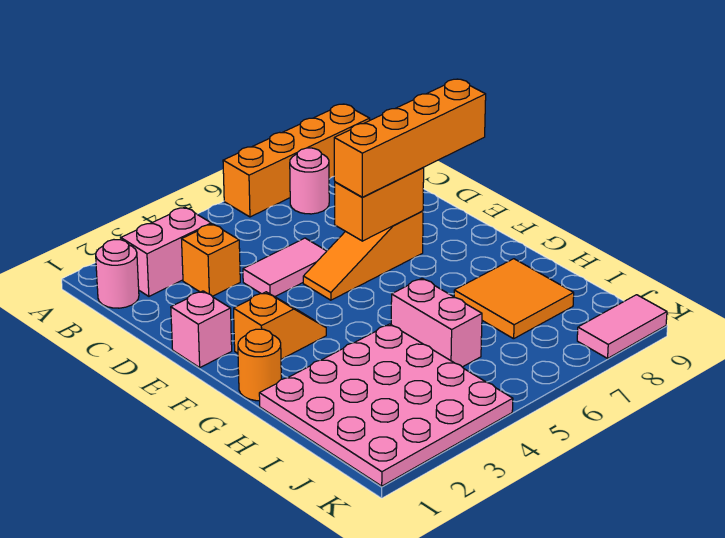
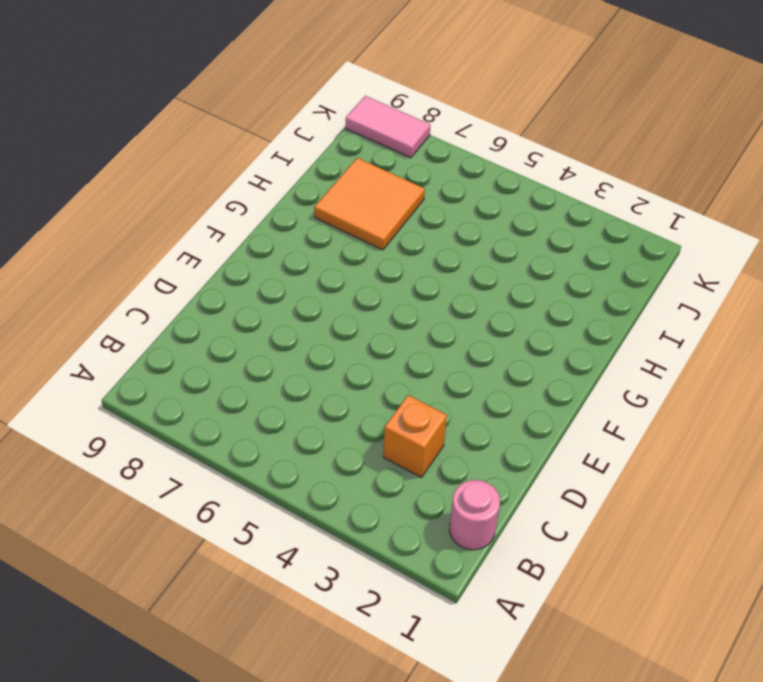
none -> orange brick A6:A9 level 1
none -> pink brick B2:B3 level 1
none -> pink round brick B7 level 1

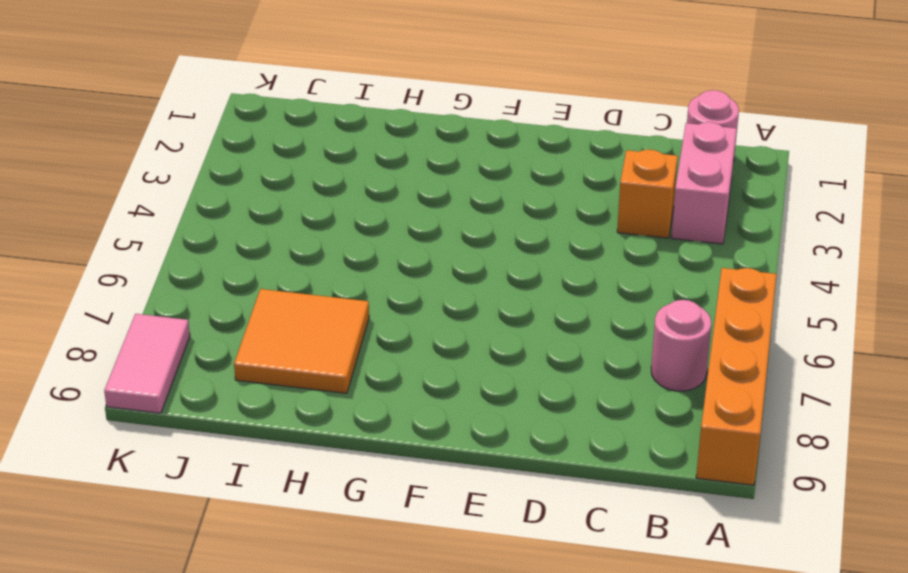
none -> pink tile D4:D5 level 1
none -> pink brick E1 level 1
none -> orange slope E5:E7 level 1 top 7

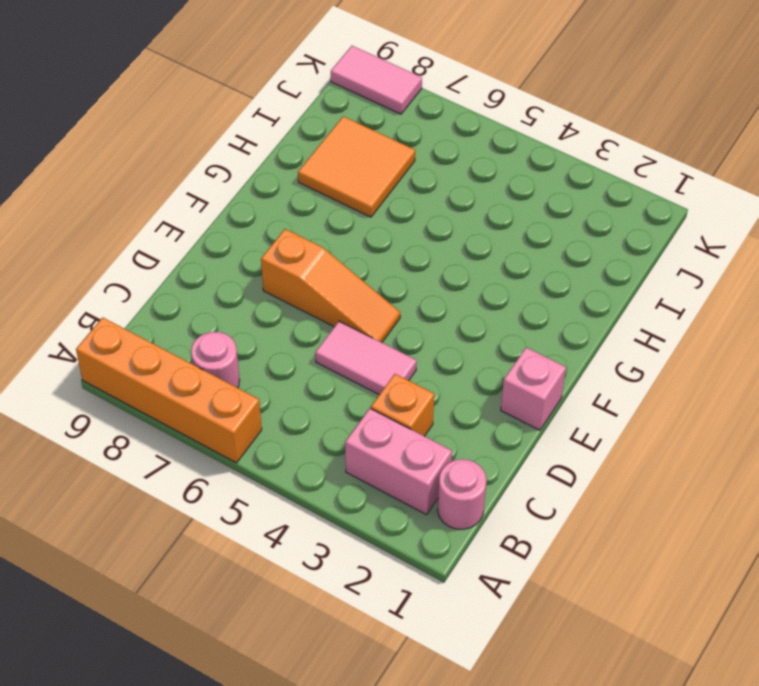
none -> orange slope F2:F3 level 1 top 2
none -> orange round brick G1 level 1
none -> pink plate H1:K4 level 1

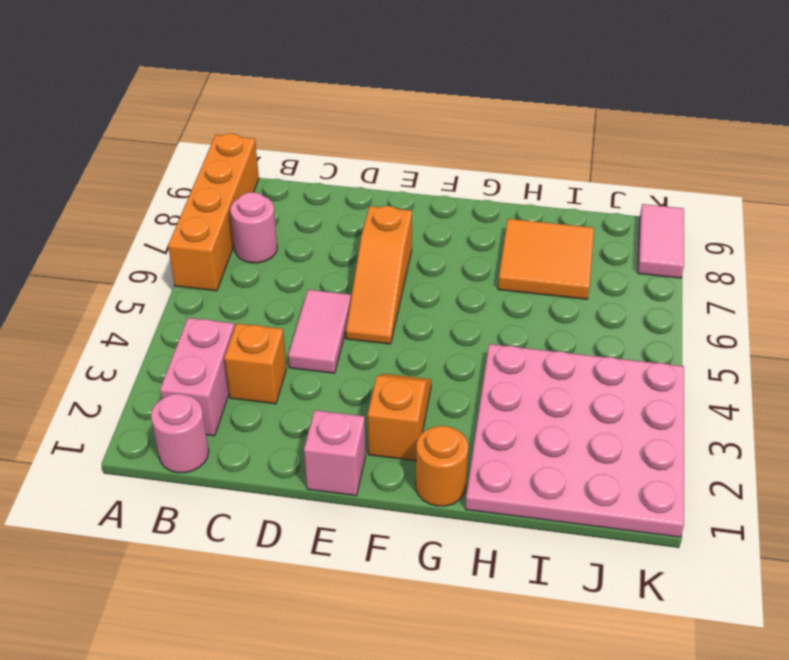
none -> pink brick H5:I5 level 1
none -> orange brick E6:E7 level 2
none -> orange brick E6:E9 level 3

